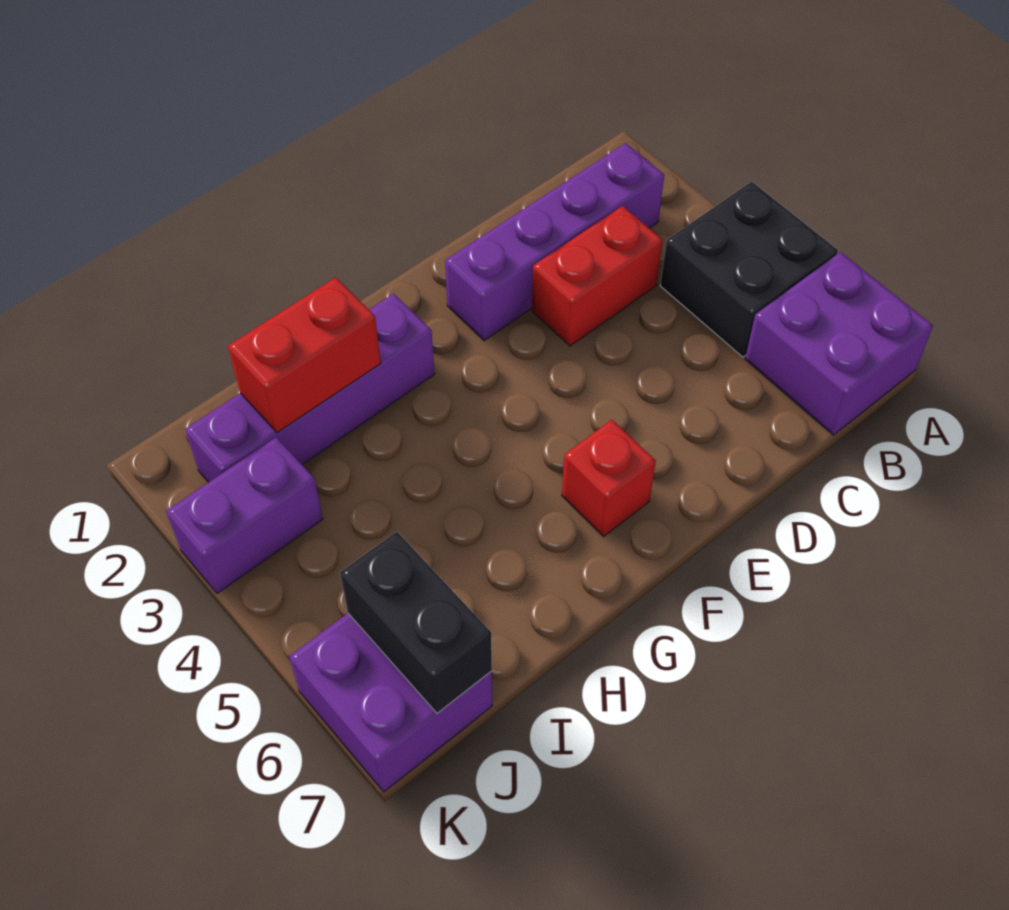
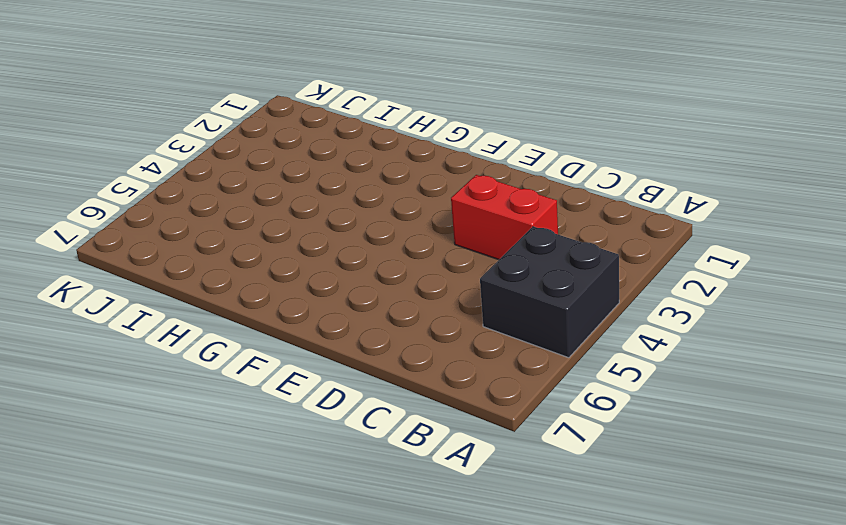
none -> purple brick A6:B7 level 1
none -> purple brick B2:E2 level 1

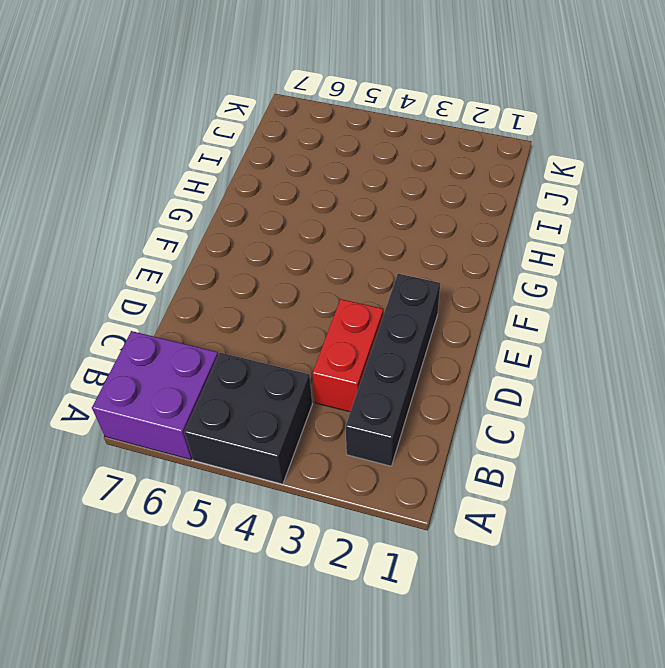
black brick B2:E2 level 1 -> purple brick B2:E2 level 1
none -> red brick F6 level 1
none -> purple brick G2:J2 level 1

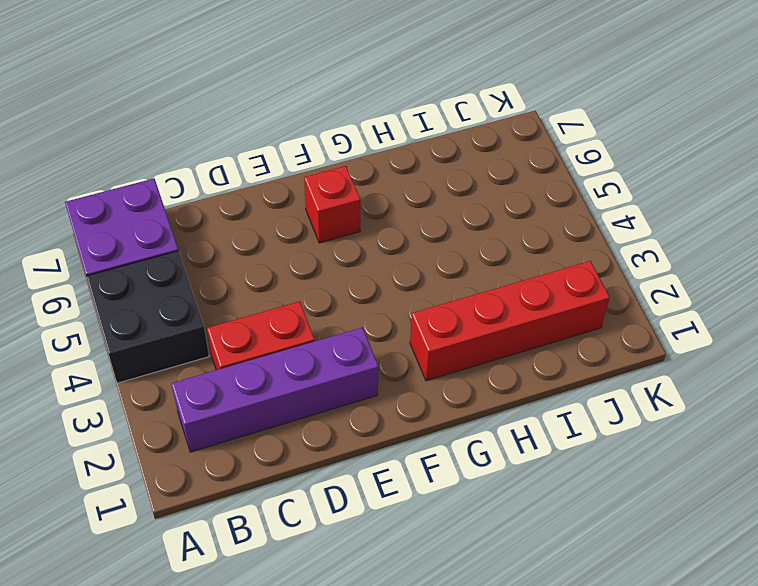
red brick G2:J2 level 1 -> purple brick G2:J2 level 1
none -> purple brick J3:K3 level 1
none -> purple brick J6:K7 level 1

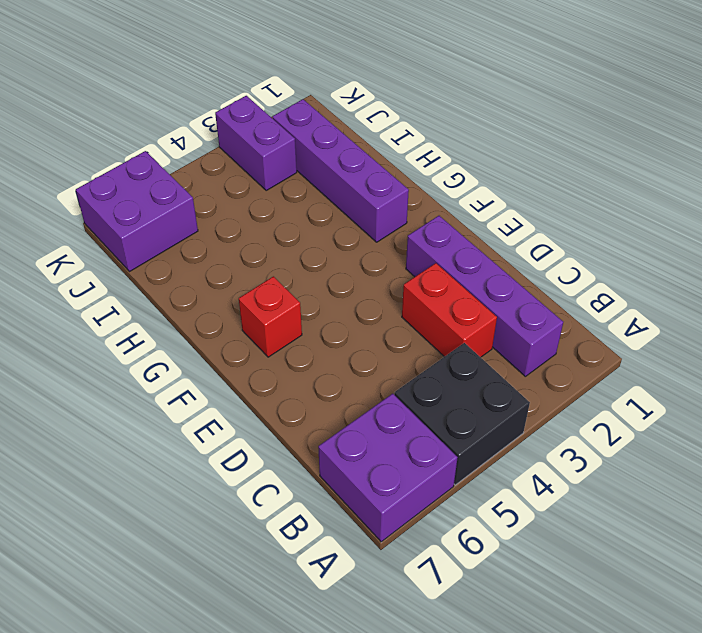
none -> red brick H2:I2 level 2
none -> black brick J6:J7 level 2

